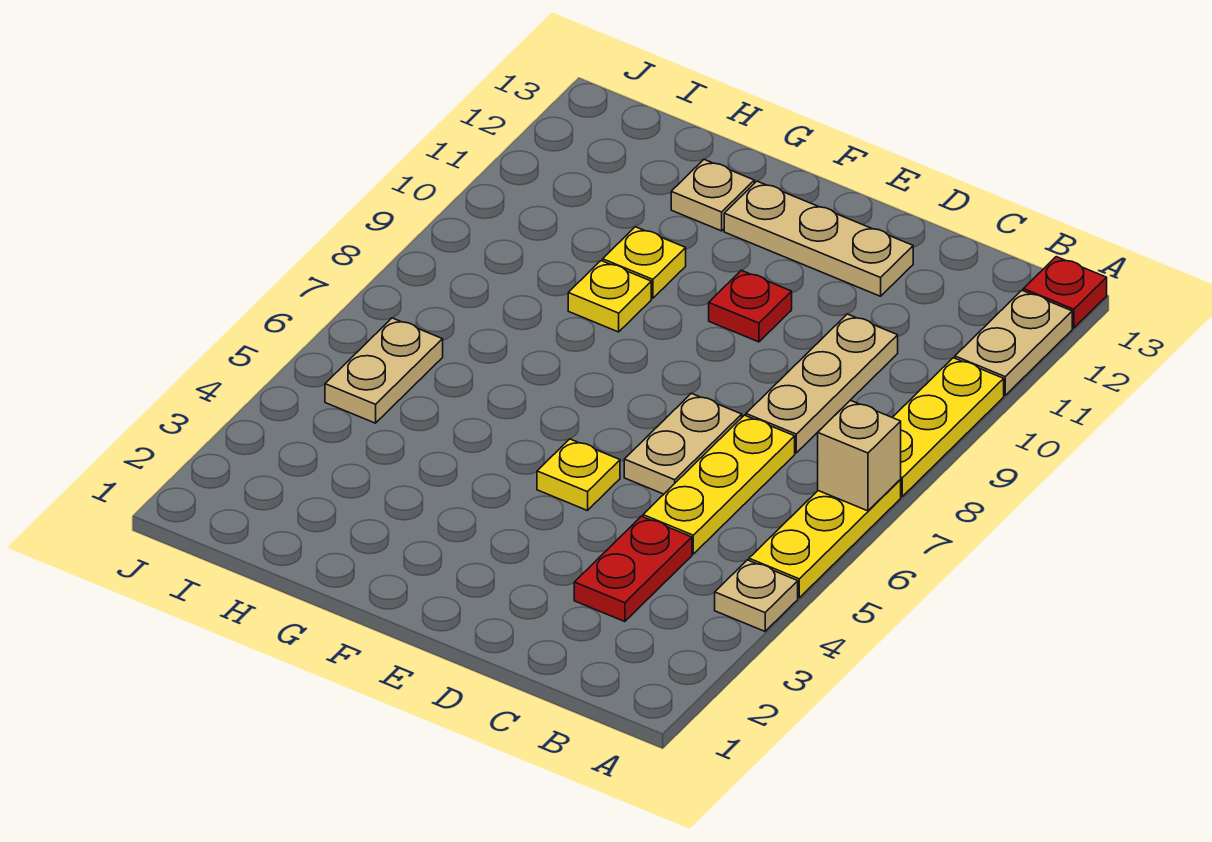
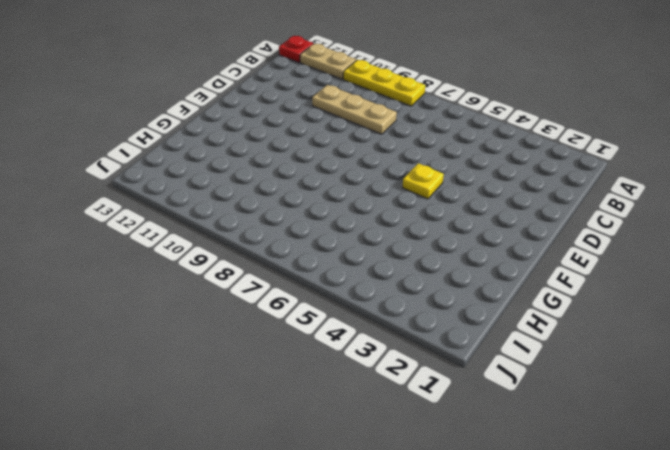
none -> tan plate A4 level 1
none -> yellow plate A5:A7 level 1
none -> red plate C3:C4 level 1

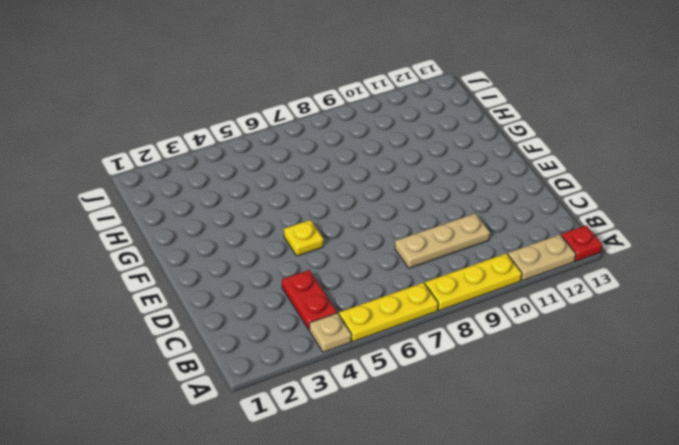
red plate B4:C4 level 1 -> red plate C3:C4 level 1
none -> yellow plate C5:C7 level 1
none -> tan plate D6:D7 level 1
none -> tan plate D12:F12 level 1

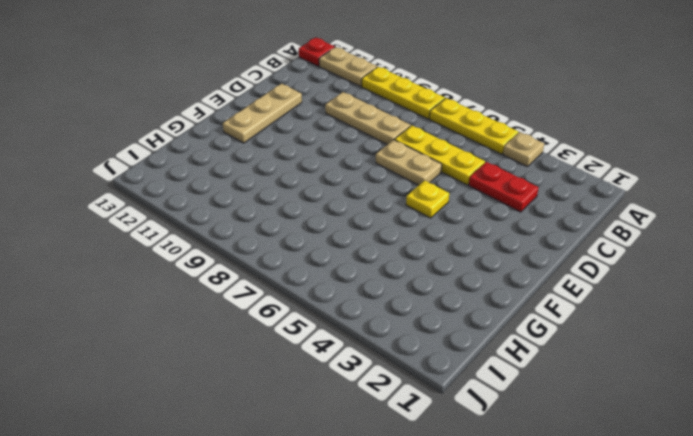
none -> red plate E10 level 1
none -> yellow plate G9 level 1
none -> yellow plate G10 level 1

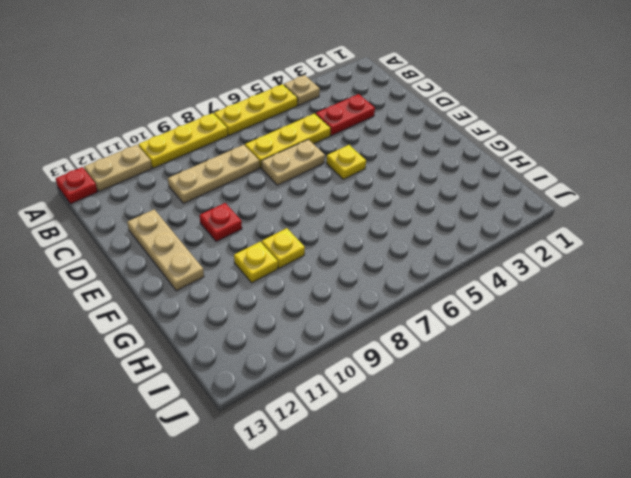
none -> tan plate G12 level 1
none -> tan plate I5:I6 level 1
none -> tan brick A7 level 2

